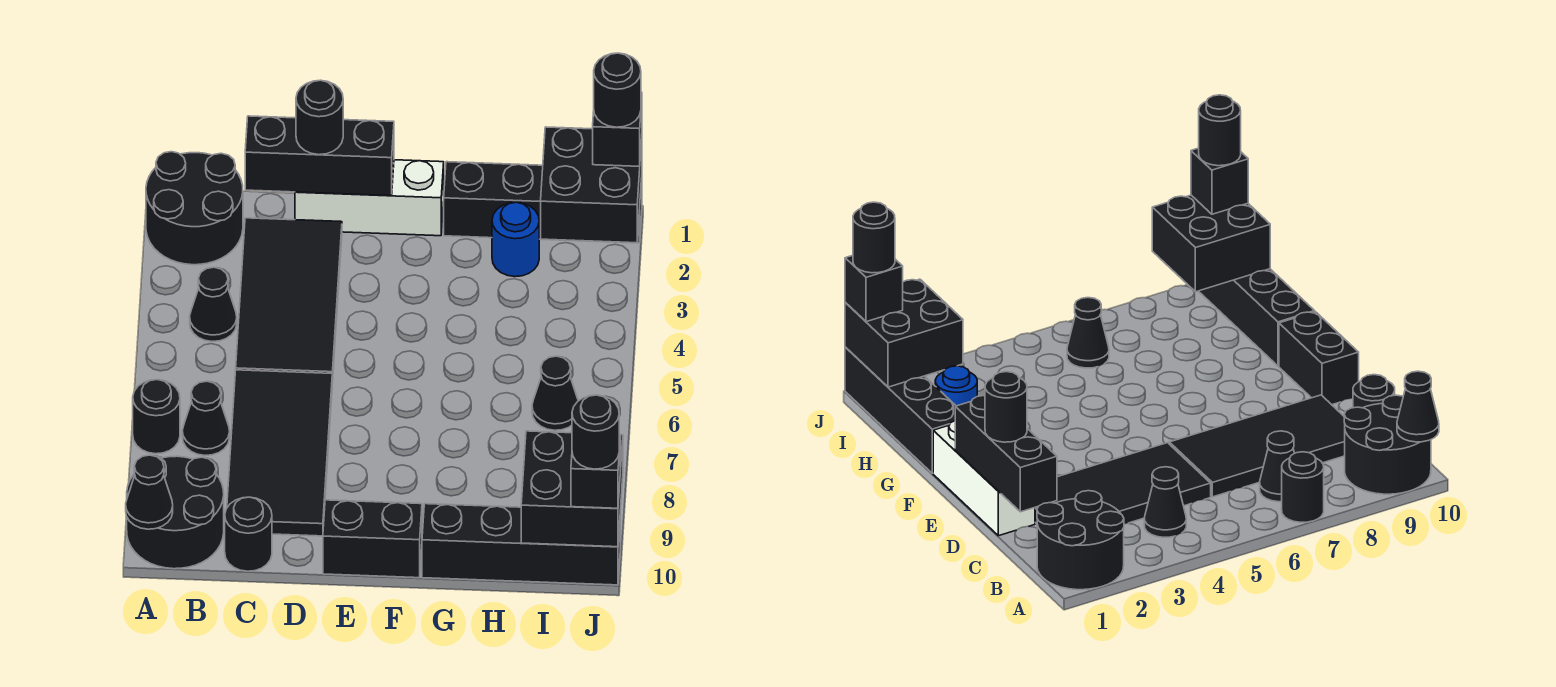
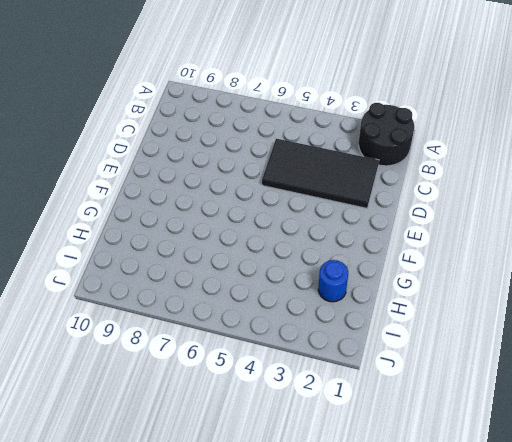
none -> black round brick A7 level 1
none -> black round brick A9:B10 level 1
none -> black cone B4 level 1

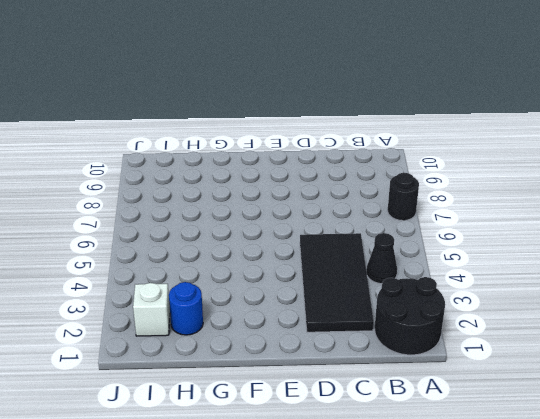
white brick I2 level 1 -> none
none -> black round brick A9:B10 level 1
none -> black cone B7 level 1
none -> black tile C6:D9 level 1

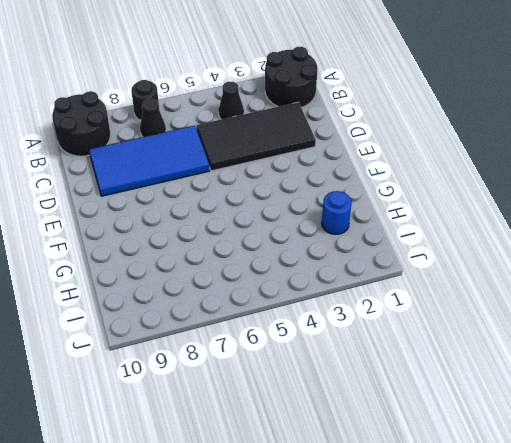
blue tile C6:D9 level 1 -> black tile C6:D9 level 1
none -> black round brick C10 level 1
none -> white brick D1:F1 level 1
none -> black brick E10:F10 level 1

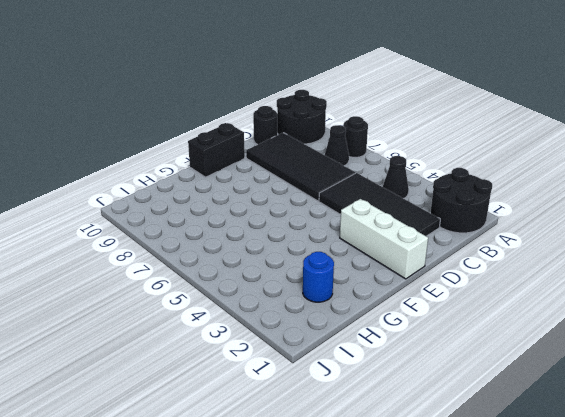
white brick E1:E3 level 1 -> white brick D1:F1 level 1
none -> black brick G1:J1 level 1
none -> black brick G10:J10 level 1
none -> black cone I6 level 1

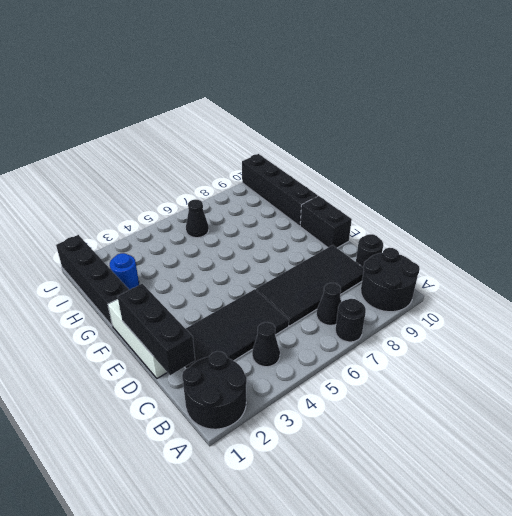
none -> black cone A10 level 2
none -> black brick I1:J2 level 2
none -> black brick I9:J10 level 2

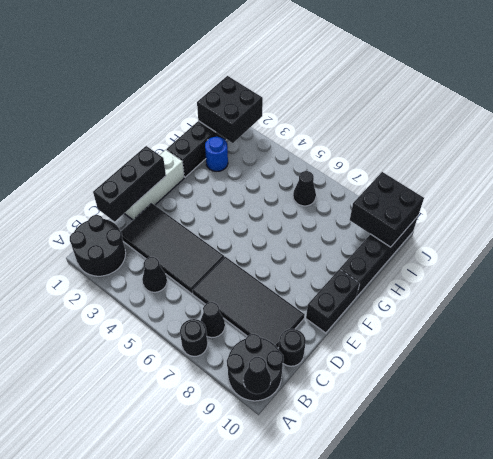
none -> black round brick D1 level 3
none -> black brick J1 level 3
none -> black brick J10 level 3

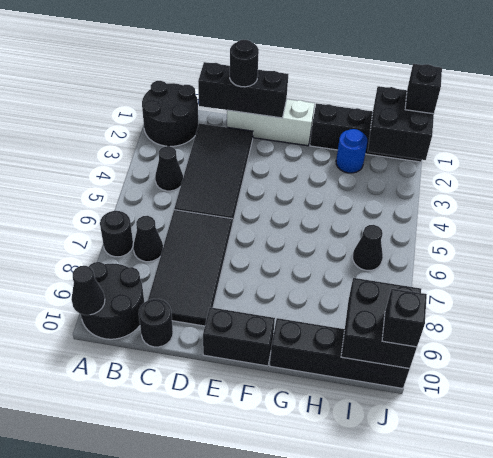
none -> black round brick J1 level 4
none -> black round brick J10 level 4

